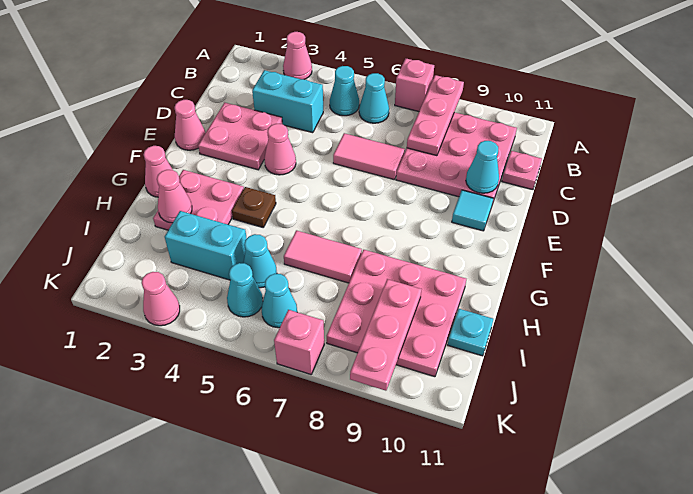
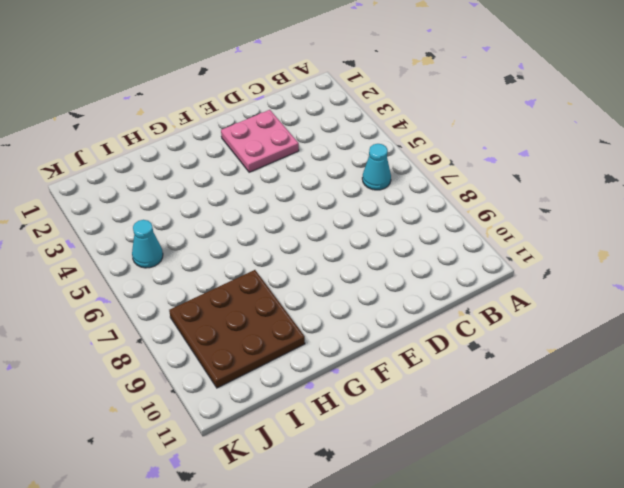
brown plate H8:J10 level 1 -> pink plate H8:J10 level 1
none -> pink cone A3 level 1
none -> pink brick A7 level 1
none -> cyan cone B5 level 1

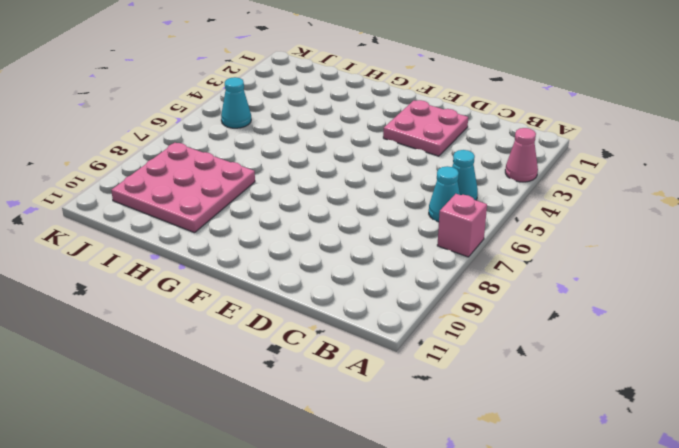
none -> pink plate B8:D10 level 1
none -> cyan brick C3:C4 level 1
none -> pink plate C11 level 1

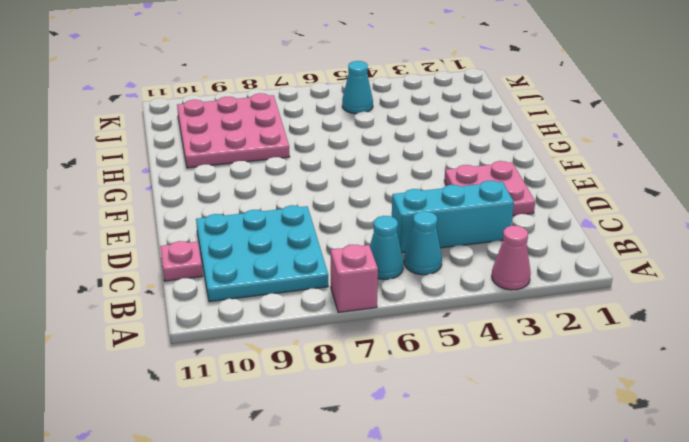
cyan plate B8:D10 level 1 -> pink plate B8:D10 level 1
cyan brick C3:C5 level 1 -> cyan brick C3:C4 level 1
none -> pink tile D6:D7 level 1
none -> pink cone E1 level 1
none -> pink cone E4 level 1

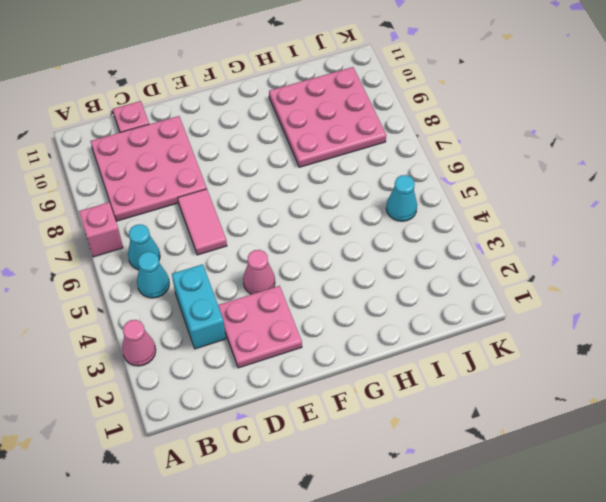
none -> pink cone E1 level 1
none -> cyan tile E10 level 1
none -> pink cone G1 level 1

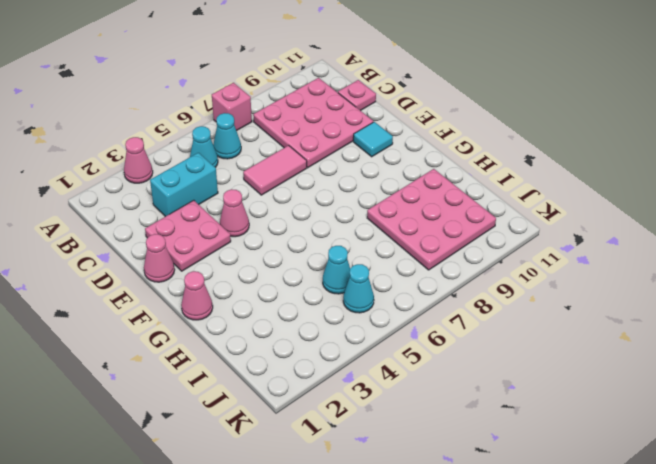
none -> pink plate G2:H3 level 1
none -> brown plate G4 level 1
none -> pink tile H6:H7 level 1

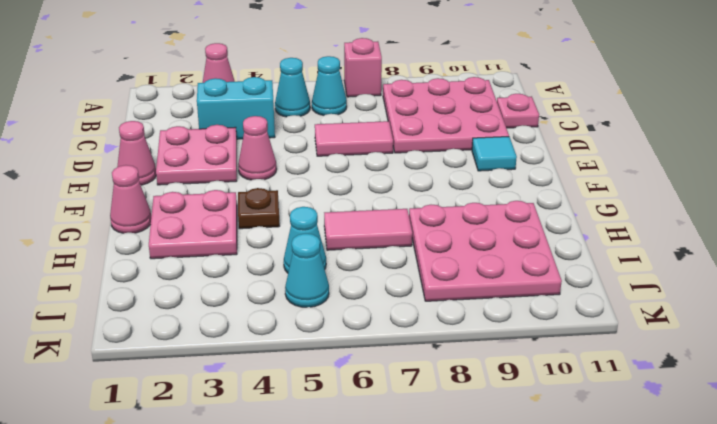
none -> cyan brick I3:I4 level 1
none -> cyan plate I11 level 1
none -> cyan cone J6 level 1

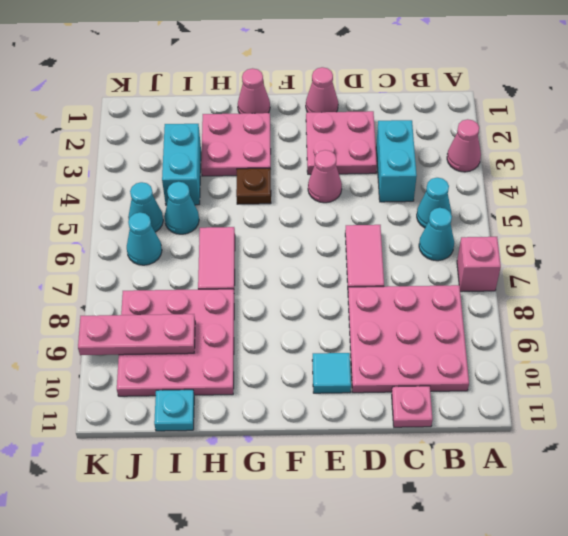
none -> pink cone K3 level 1
none -> pink brick K7 level 1
none -> pink plate A8:C8 level 2

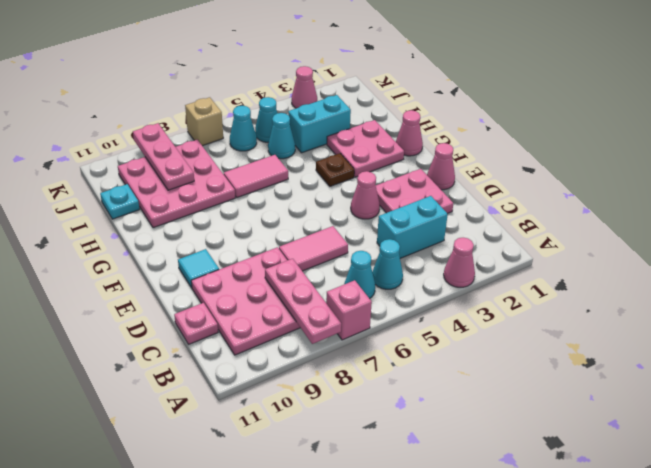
tan brick K7 level 1 -> pink brick K7 level 1
none -> cyan cone D10 level 2
none -> pink cone H2 level 2

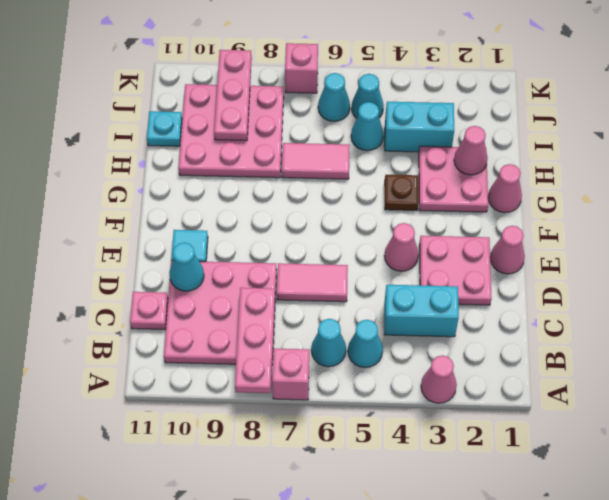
none -> pink cone K3 level 1

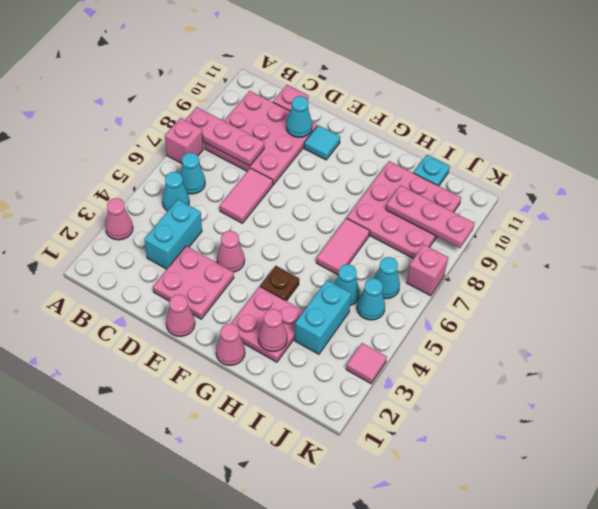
pink tile K3 level 1 -> pink cone K3 level 1

